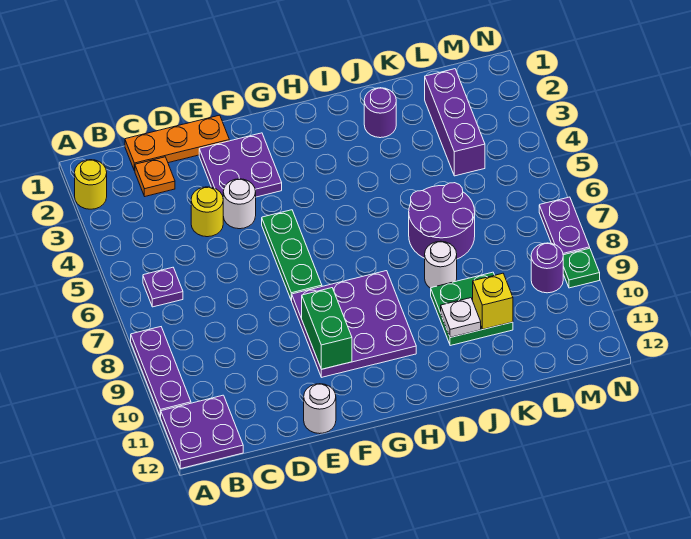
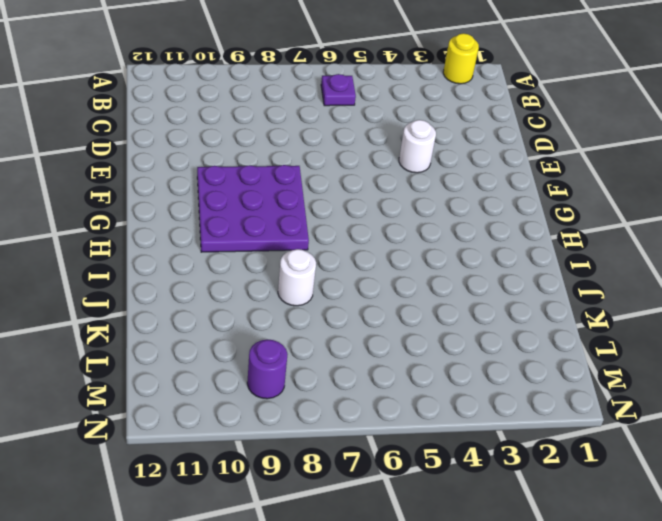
none -> purple plate A8:A10 level 1
none -> purple plate A11:B12 level 1
none -> orange plate C1:E1 level 1

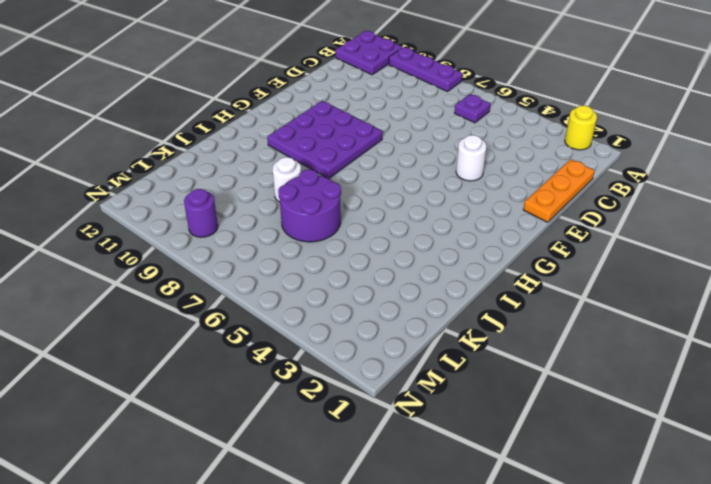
none -> orange plate C2 level 1
none -> yellow round brick D4 level 1
none -> purple plate E2:F3 level 1

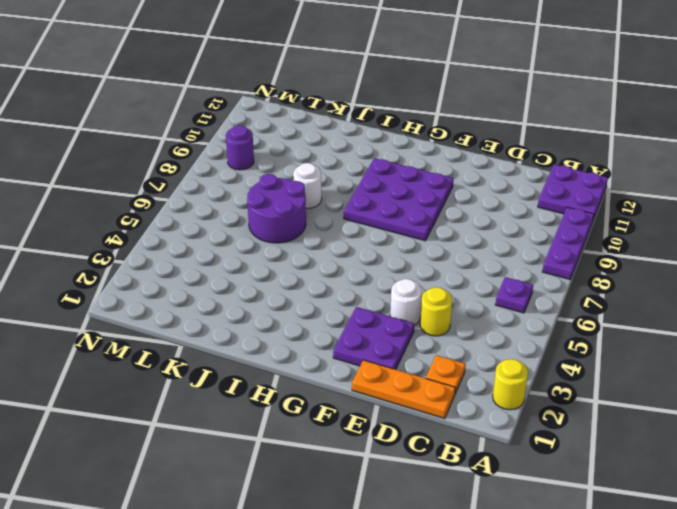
none -> white round brick E12 level 1
none -> green plate F5:F7 level 1
none -> purple round brick J2 level 1

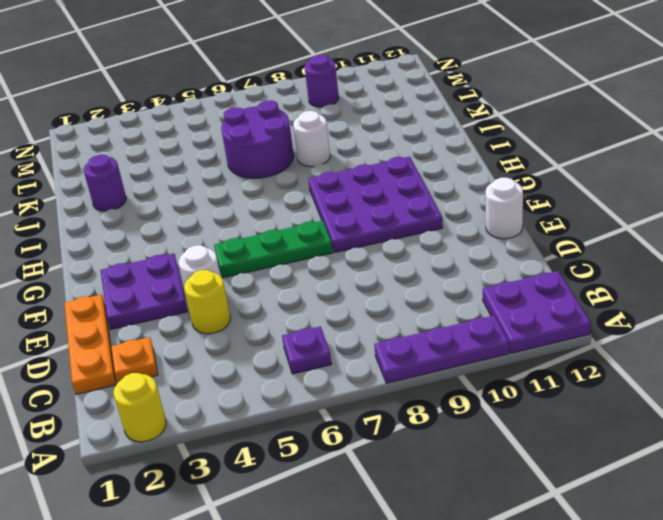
none -> green plate J9:K10 level 1
none -> purple brick L2:L4 level 1
none -> purple plate N7:N8 level 1

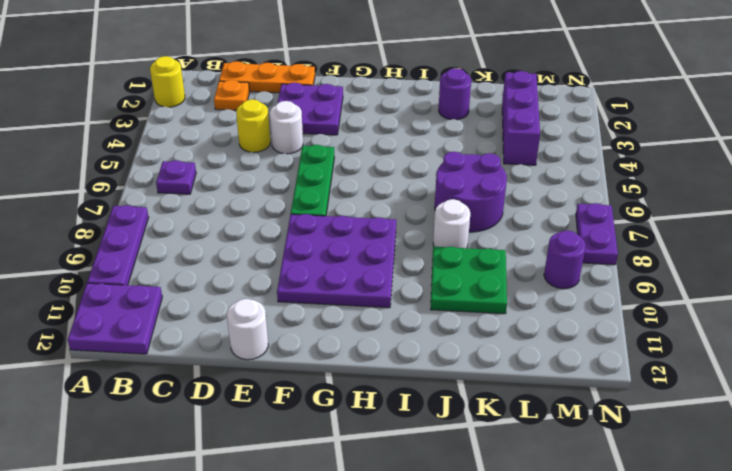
none -> green plate N9 level 1
none -> green brick F9:F10 level 2
none -> white plate J10 level 2

